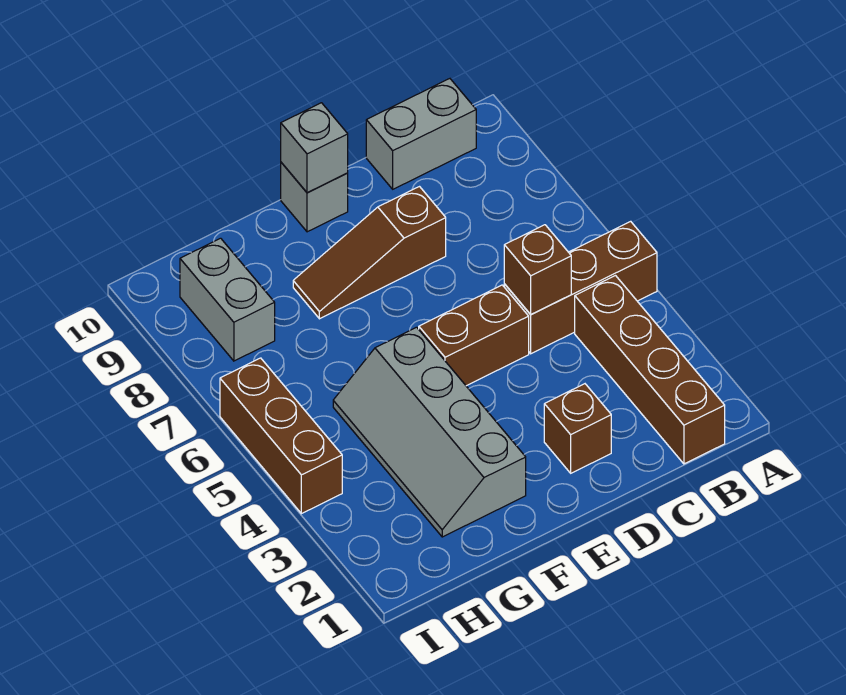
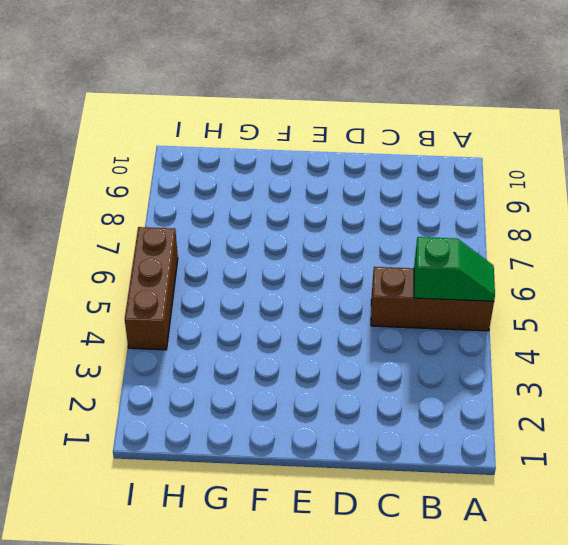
green slope A5:B5 level 2 top B -> none
none -> brown brick B1:B4 level 1
none -> grey brick B10:C10 level 1
none -> brown brick D2 level 1

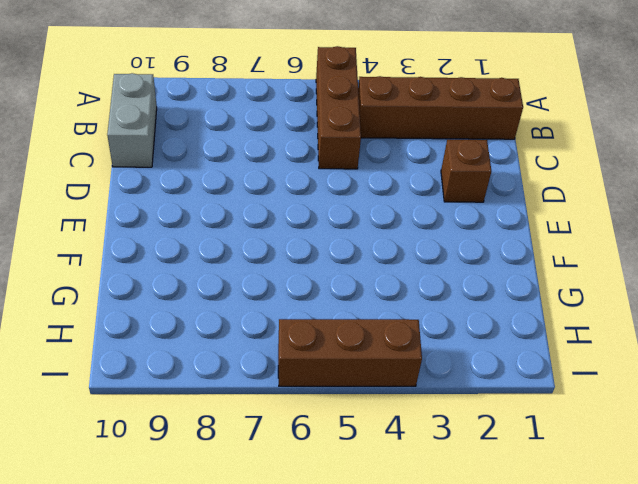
none -> brown brick D5:E5 level 1
none -> brown slope D8:F8 level 1 top D
none -> grey brick E10 level 1

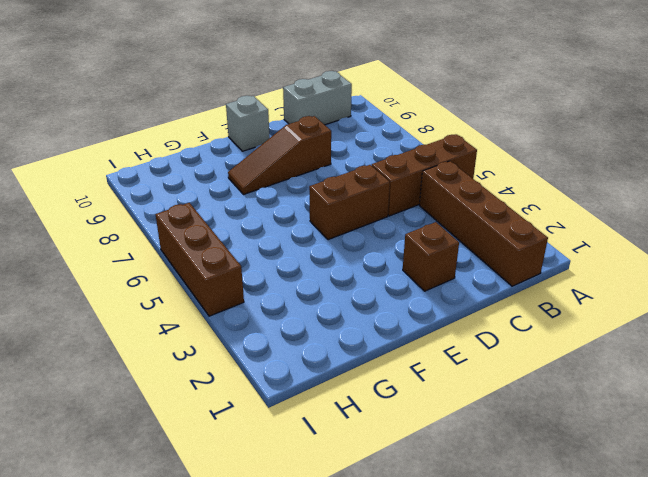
none -> grey slope F2:G5 level 1 top F
none -> grey brick H8:H9 level 1
none -> brown brick C5 level 2

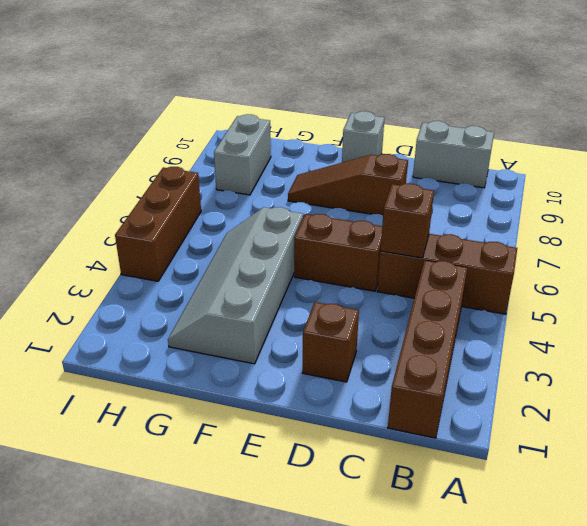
none -> grey brick E10 level 2

